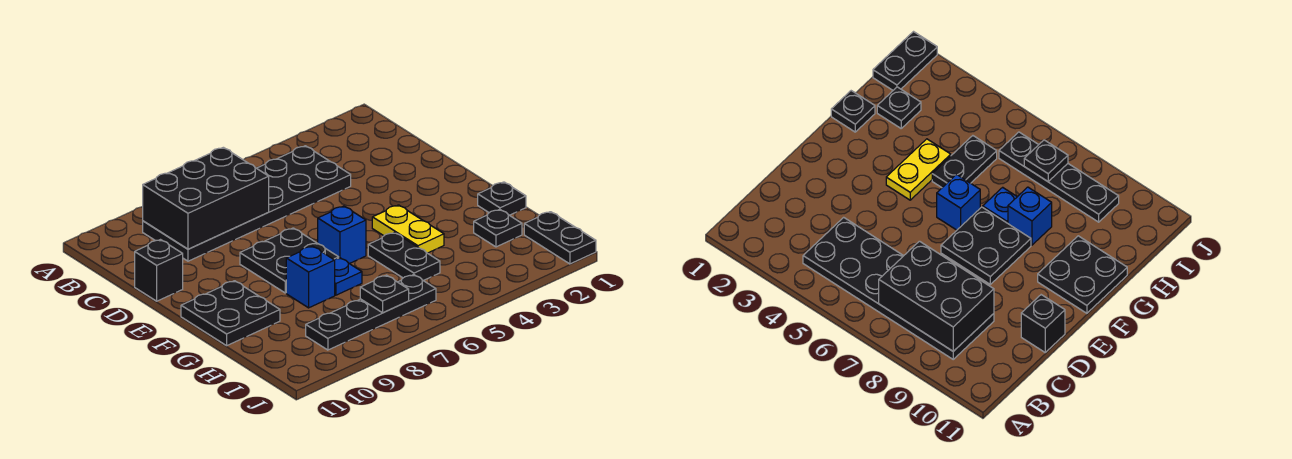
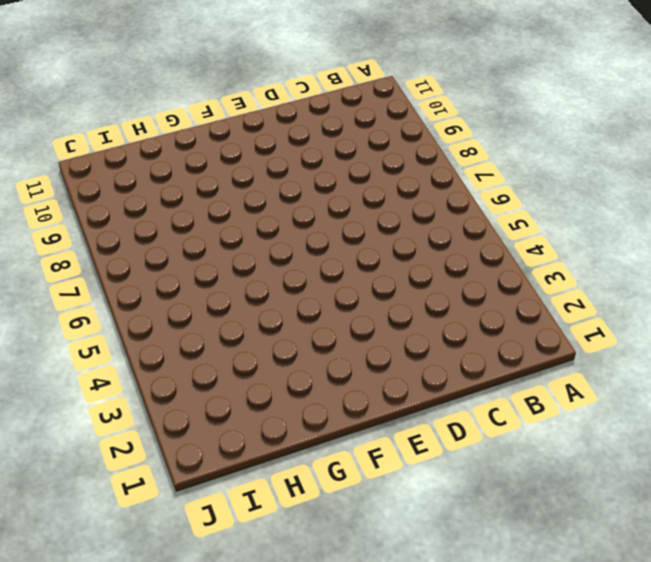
none -> black plate B4:C9 level 1
none -> black brick D11 level 1
none -> black plate E7:F8 level 1

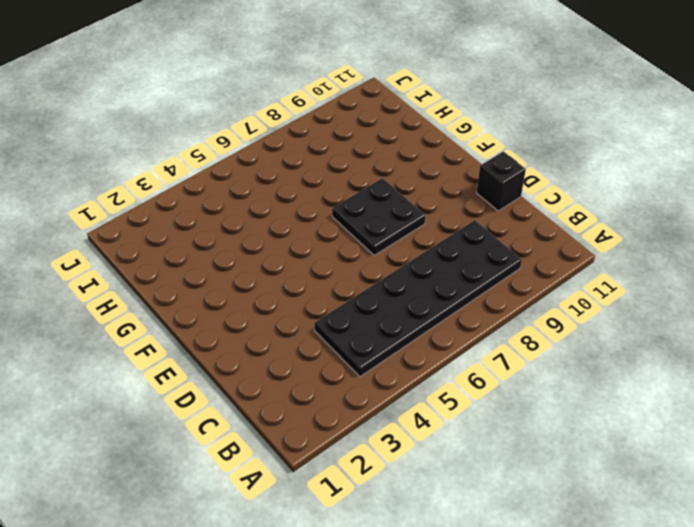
none -> yellow plate F4:G4 level 1
none -> blue brick F6 level 1
none -> black plate F10:G11 level 1

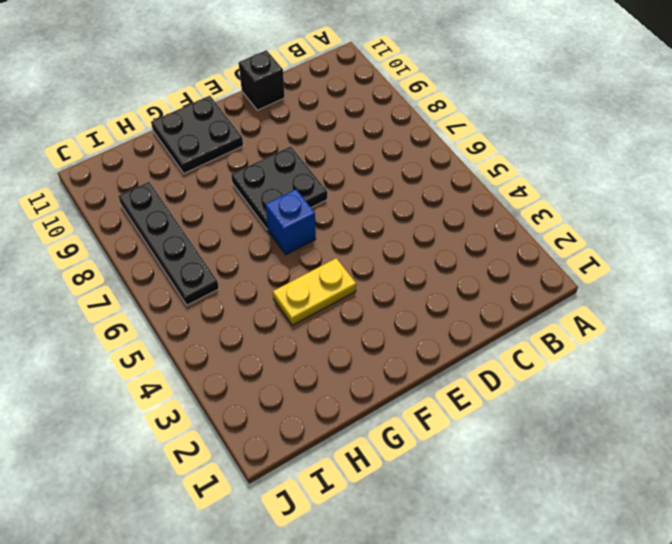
none -> black plate B4:C9 level 1
none -> black plate G1 level 1
none -> black plate G5:H5 level 1

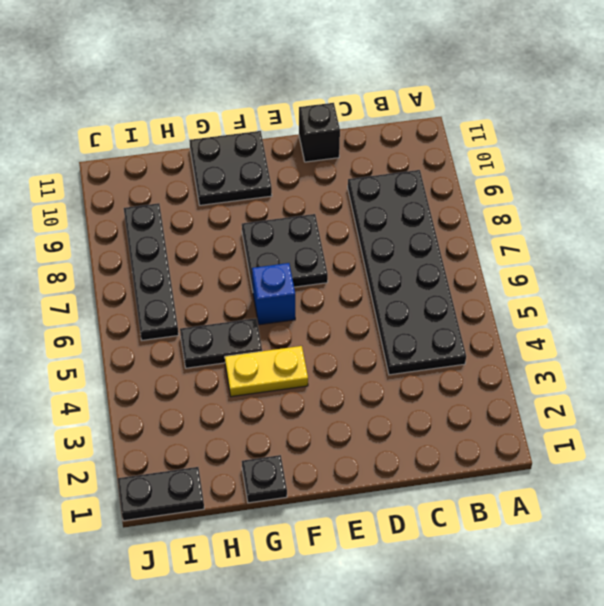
none -> blue plate G7 level 1
none -> blue brick G8 level 1
none -> black plate H2 level 1

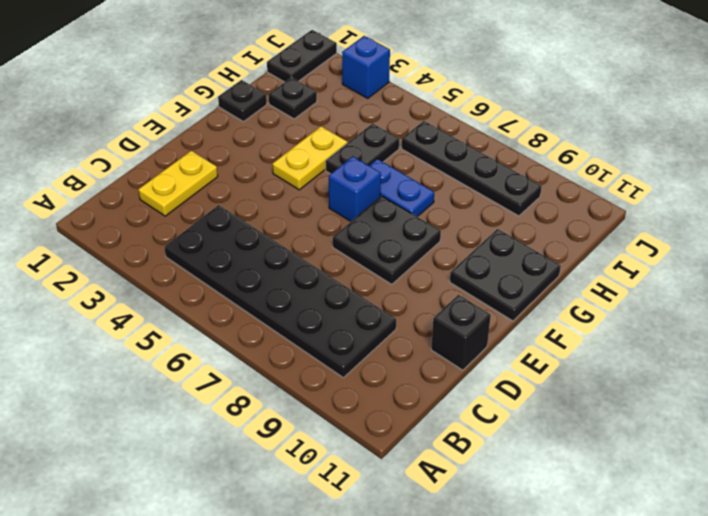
yellow plate C2:D2 level 1 -> none
blue plate G6:G7 level 1 -> blue plate G7 level 1
blue brick J3 level 1 -> blue brick G8 level 1
none -> black brick B7:C9 level 2
none -> black plate I7 level 2

